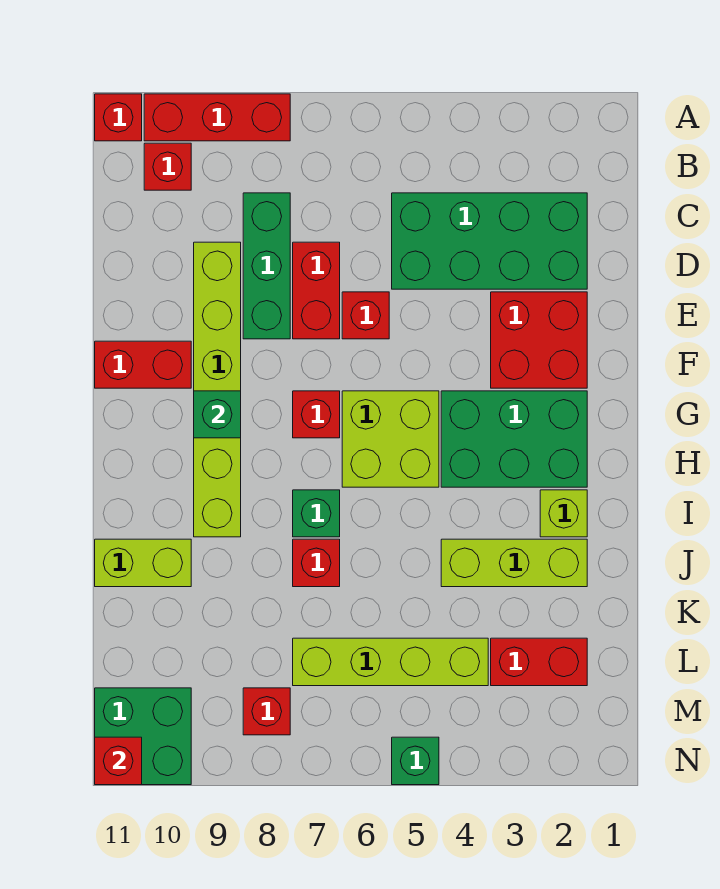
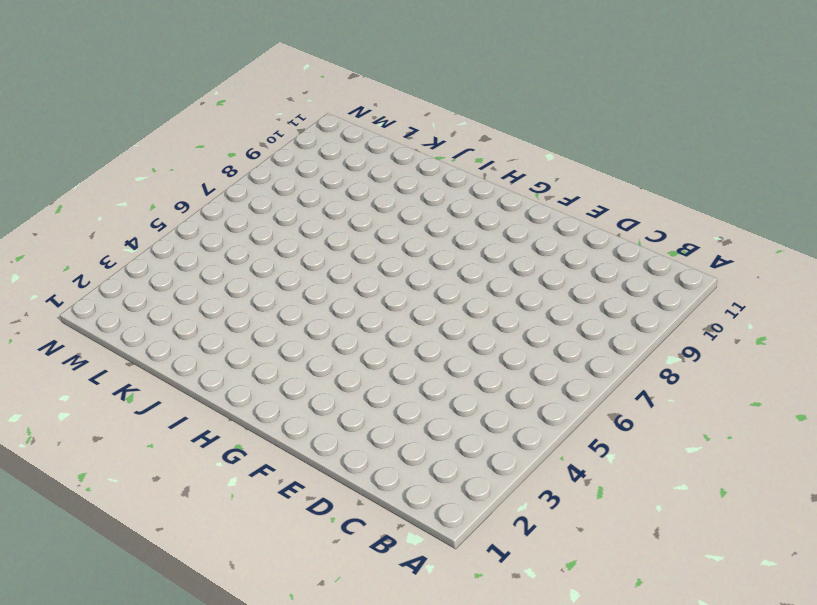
none -> red brick A8:A10 level 1
none -> red brick A11 level 1
none -> red brick B10 level 1

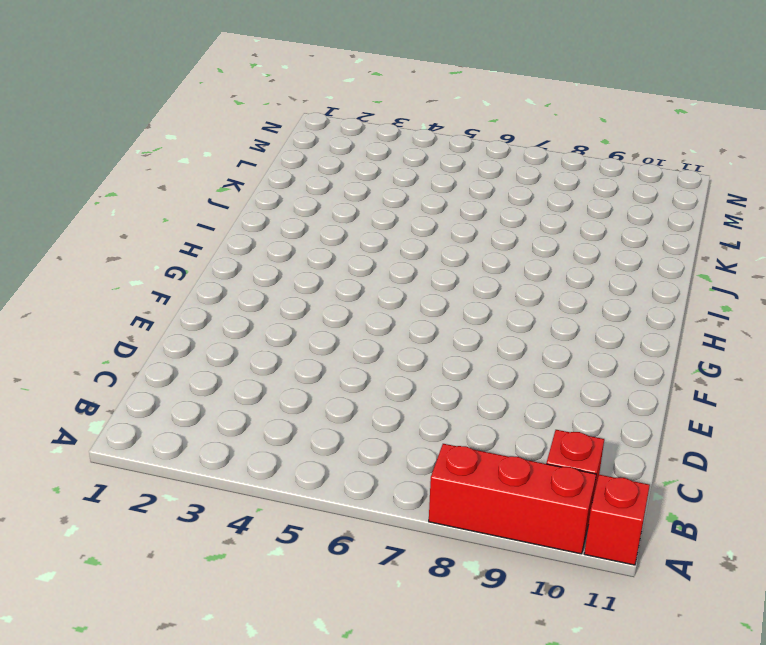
none -> green brick C2:D5 level 1
none -> green brick C8:E8 level 1
none -> red brick D7:E7 level 1

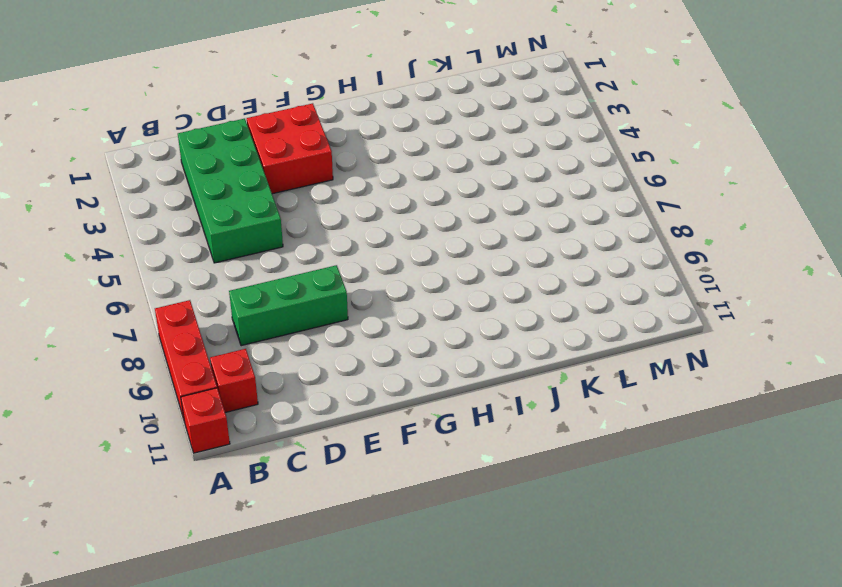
none -> red brick D7:E7 level 1
none -> lime brick D9:I9 level 1
none -> red brick E6 level 1

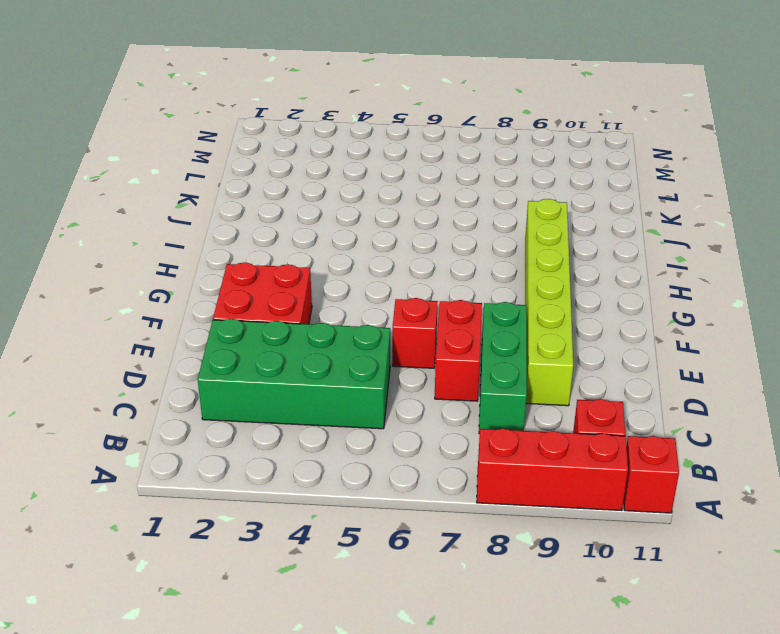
none -> red brick F10:F11 level 1
none -> green brick G2:H4 level 1
none -> lime brick G5:H6 level 1

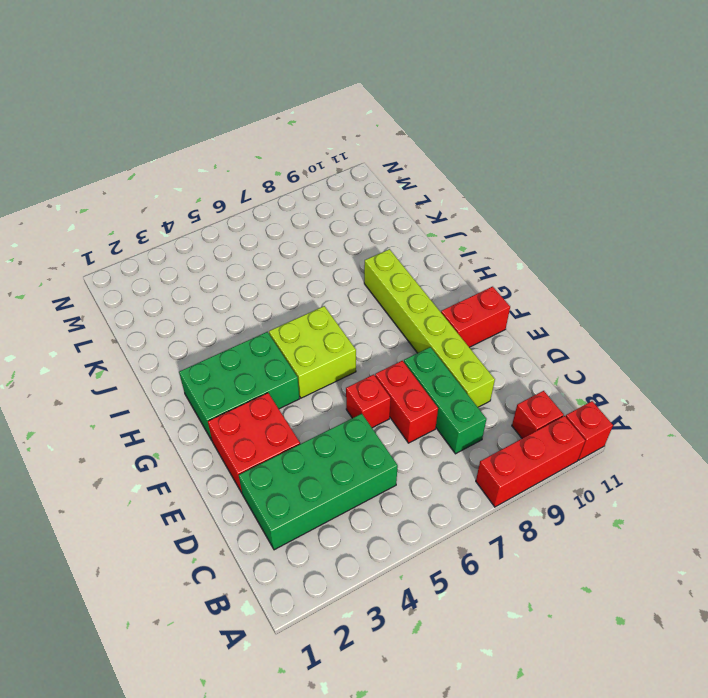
none -> red brick G7 level 1
none -> lime brick I2 level 1
none -> green brick I7 level 1

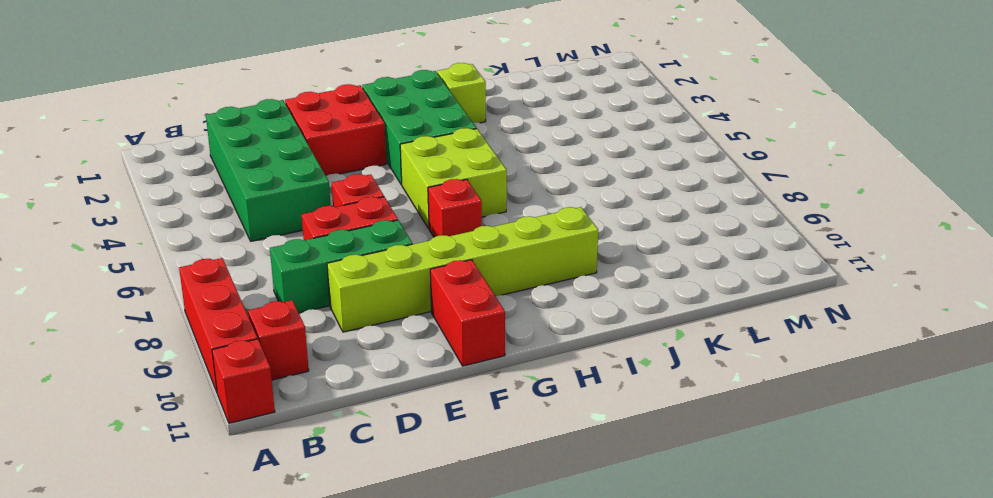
none -> green brick I7 level 1
none -> lime brick J2:J4 level 1
none -> red brick J7 level 1

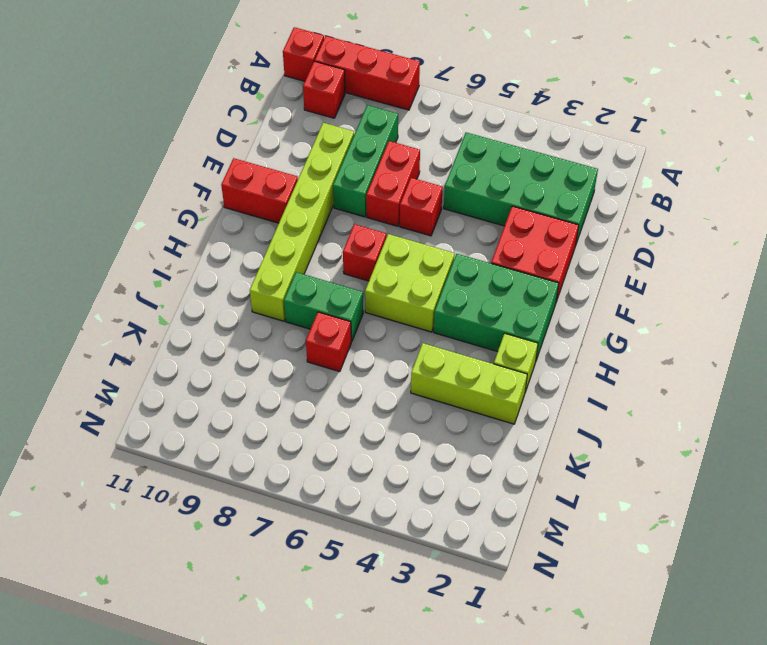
green brick I7:I8 level 1 -> green brick I7 level 1
none -> lime brick J10:J11 level 1
none -> red brick L2:L3 level 1
none -> lime brick L4:L7 level 1

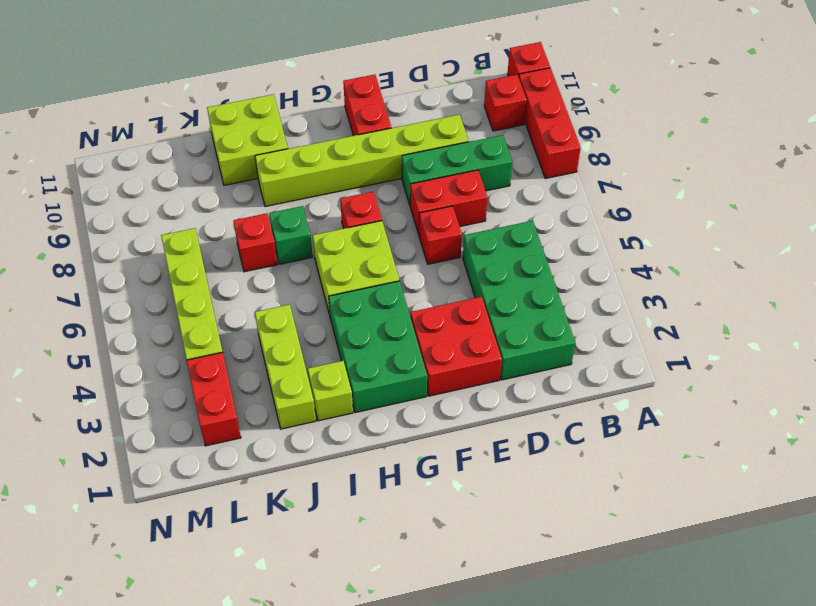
lime brick I10:J11 level 1 -> lime brick J10:J11 level 1
none -> red brick M8 level 1
none -> green brick M10:N11 level 1
none -> green brick N5 level 1

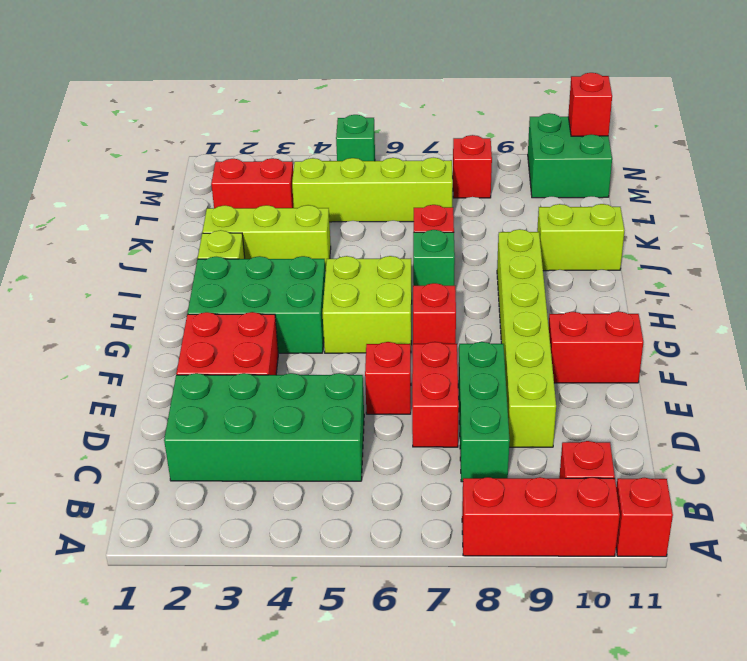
none -> green brick G9 level 2

